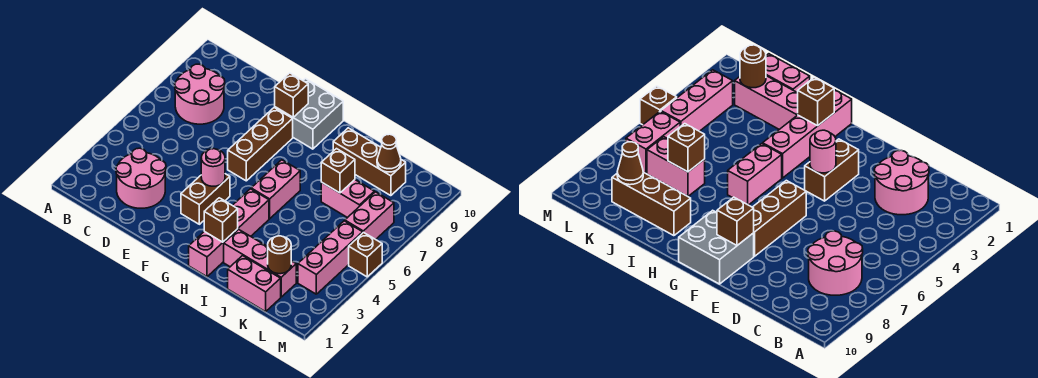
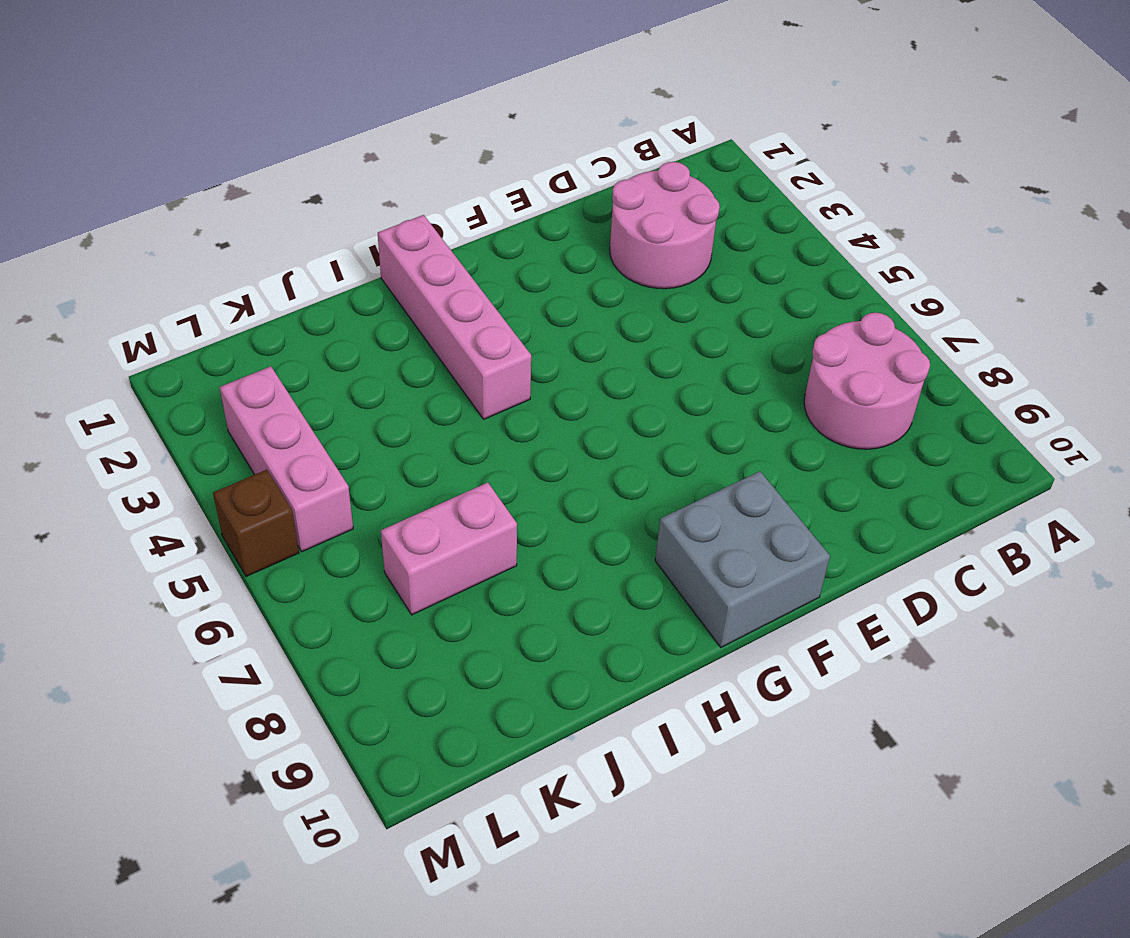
none -> brown brick F3:F4 level 1
none -> brown brick F6:F8 level 1
none -> pink brick H5:H6 level 1

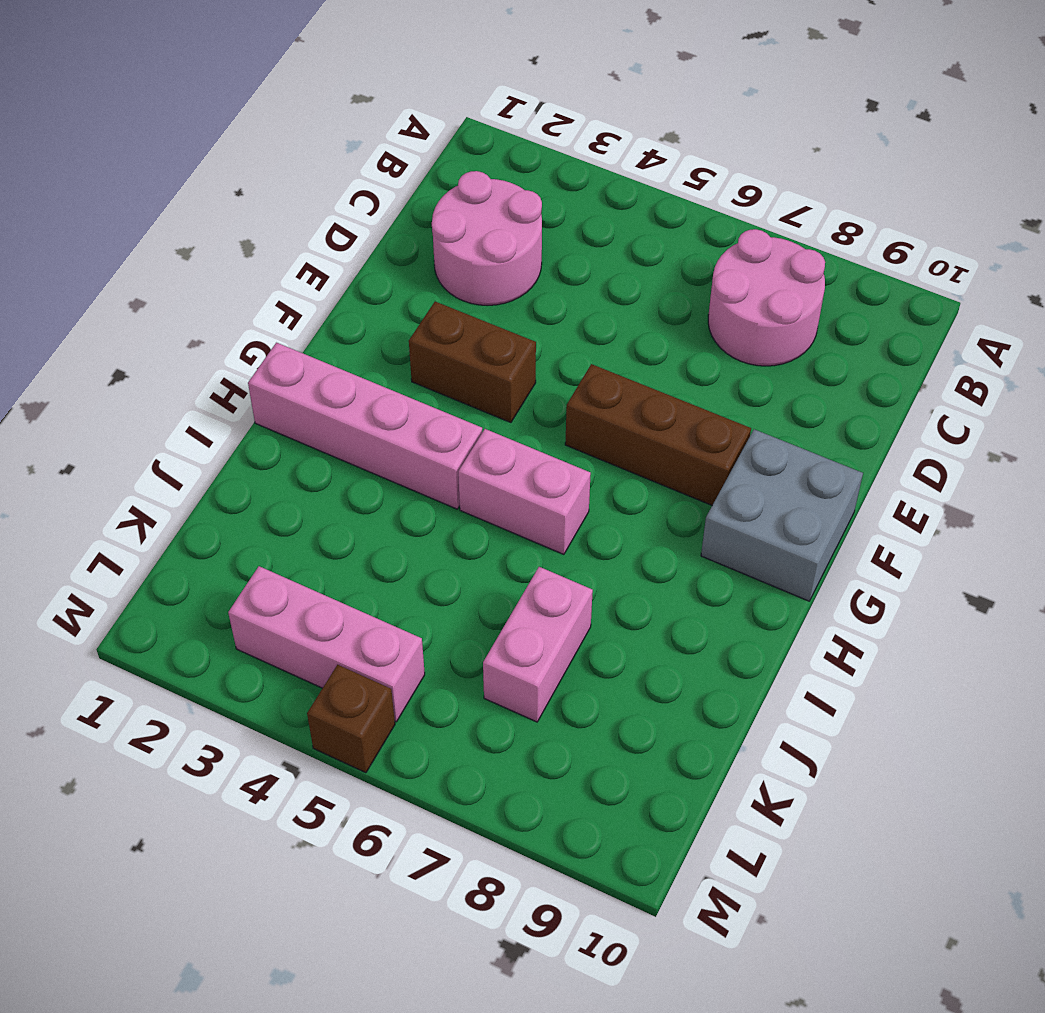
none -> pink brick I2:K2 level 1
none -> brown brick I9:K9 level 1
none -> pink brick J1:K1 level 1

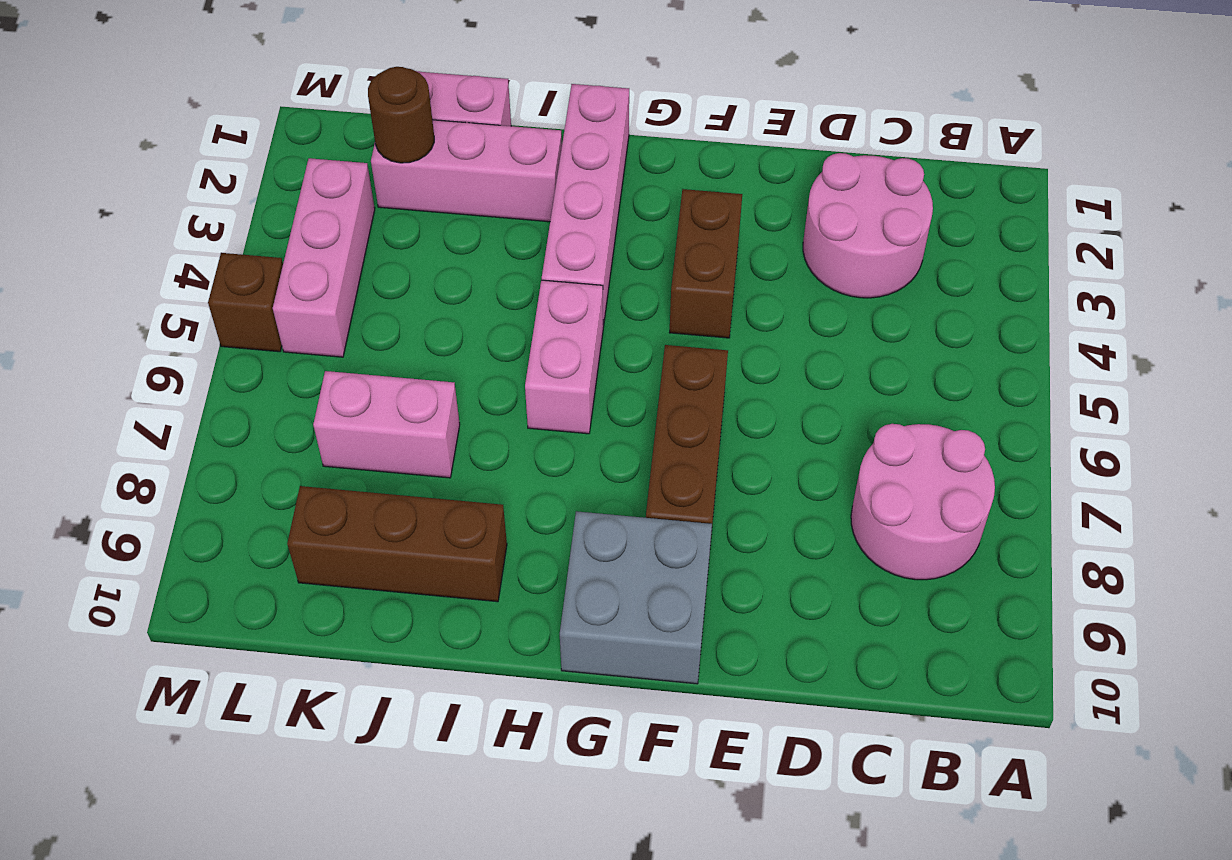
none -> pink brick L6:L7 level 1
none -> pink round brick F4 level 2
none -> brown brick F9 level 2

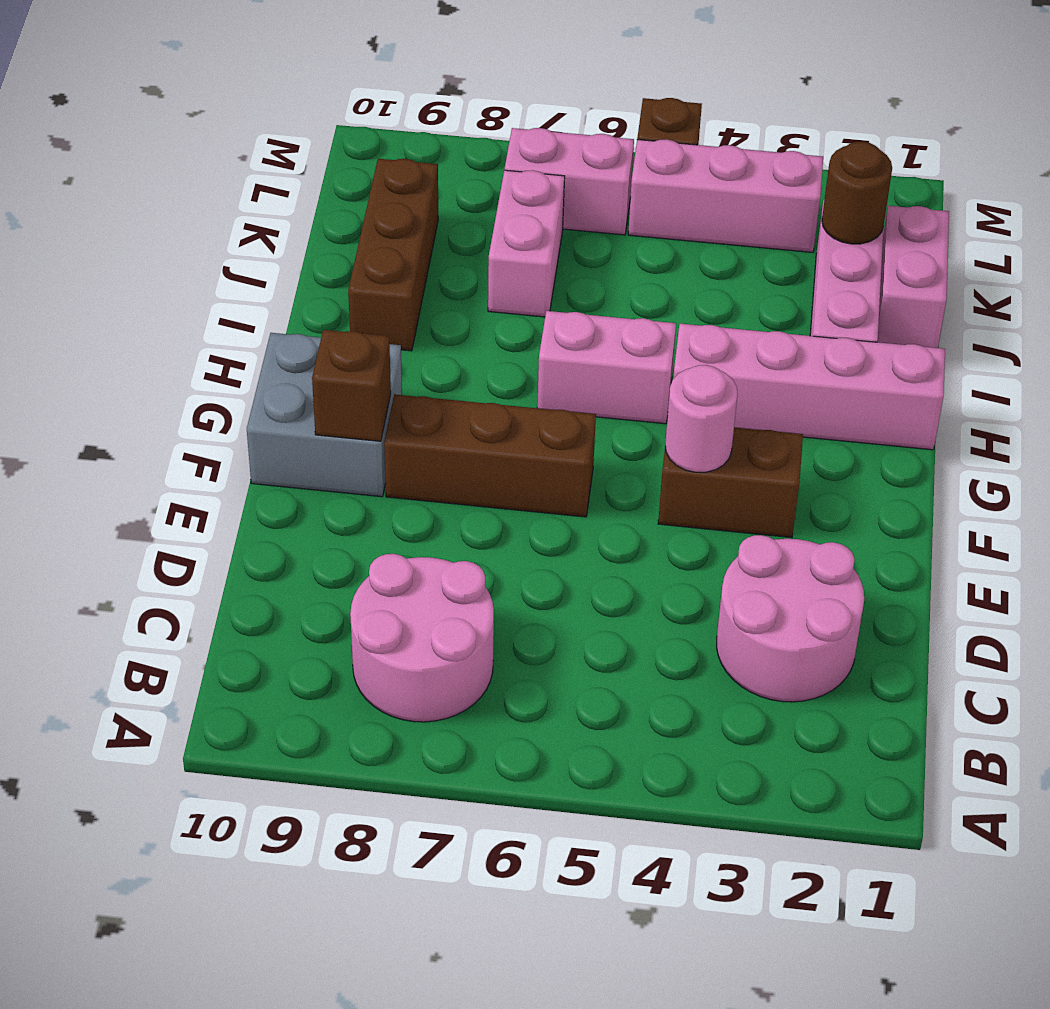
none -> brown brick H2 level 2
none -> brown brick J7 level 2
none -> brown cone K9 level 2

